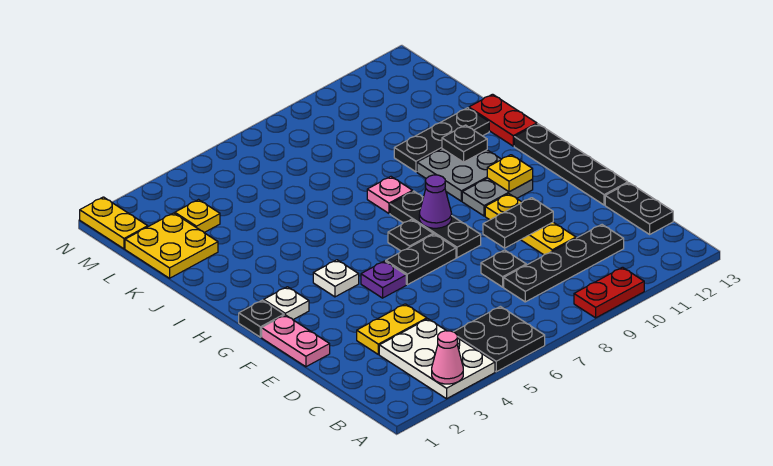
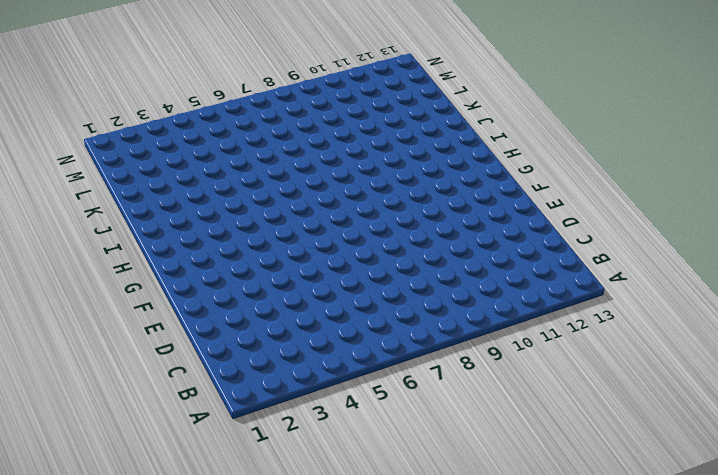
none -> white plate A3:C4 level 1
none -> black plate A5:B6 level 1
none -> red plate A9:A10 level 1
none -> black plate C8:C11 level 1

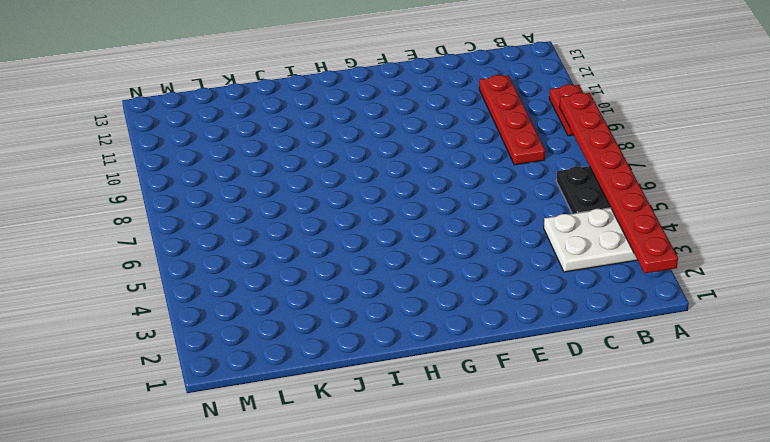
red plate A2:A9 level 2 -> pink cone A3 level 2
red plate C8:C11 level 1 -> black plate C8:C11 level 1
none -> black plate C13:D13 level 1
none -> yellow plate D3:D4 level 1
none -> black plate D8 level 1
none -> yellow plate D10:F10 level 1

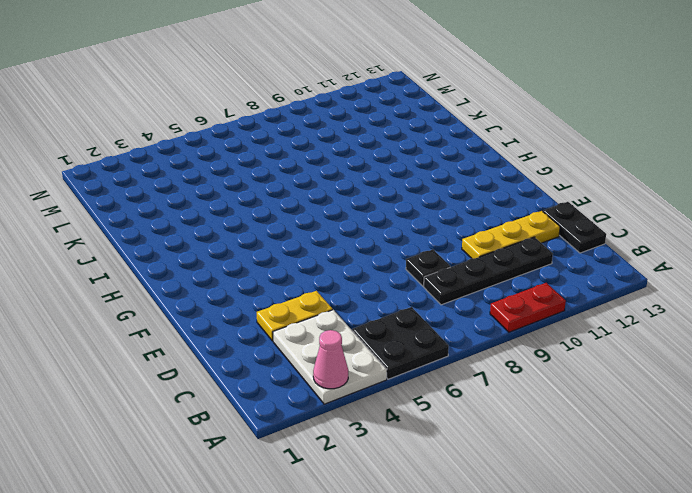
yellow plate D10:D12 level 1 -> yellow plate D10:F10 level 1
none -> pink plate E1:F1 level 1
none -> black plate E13:H13 level 1
none -> purple plate F5 level 1
none -> black plate F6:F7 level 1

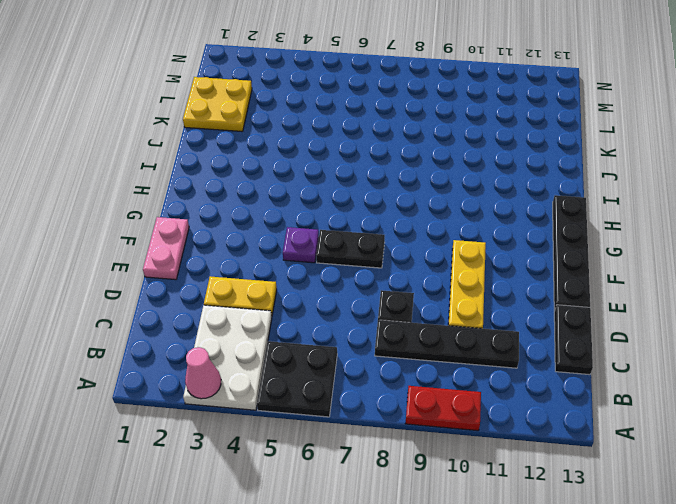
none -> black plate F8:H8 level 1
none -> black plate G1 level 1
none -> white plate G2 level 1
none -> white plate G4 level 1

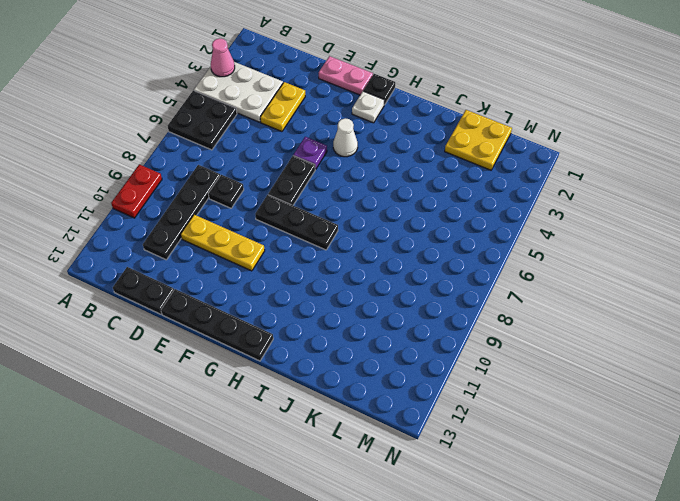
white cone G4 level 1 -> white plate G4 level 1
none -> black plate G7 level 1
none -> grey plate G10:G11 level 1
none -> grey plate H10:I11 level 1
none -> pink plate I8 level 1

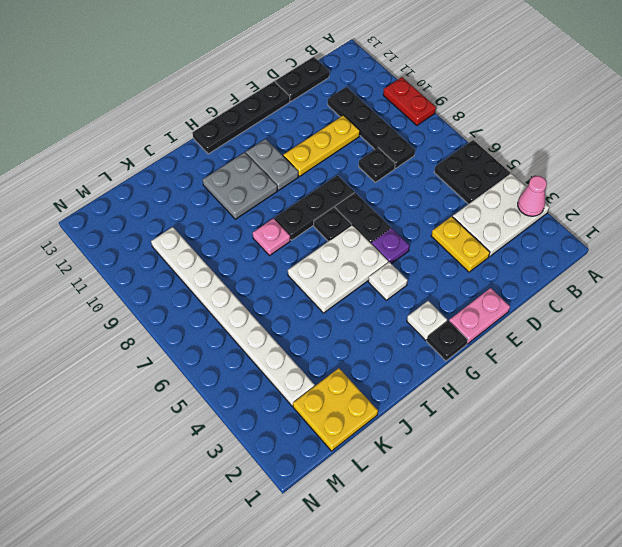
white plate G5:I6 level 1 -> none
white plate L3:L10 level 1 -> yellow plate L3 level 1
none -> red plate I13:J13 level 1
none -> black plate J10:J12 level 1
none -> yellow plate M1:N1 level 1
none -> black plate E9:E10 level 2

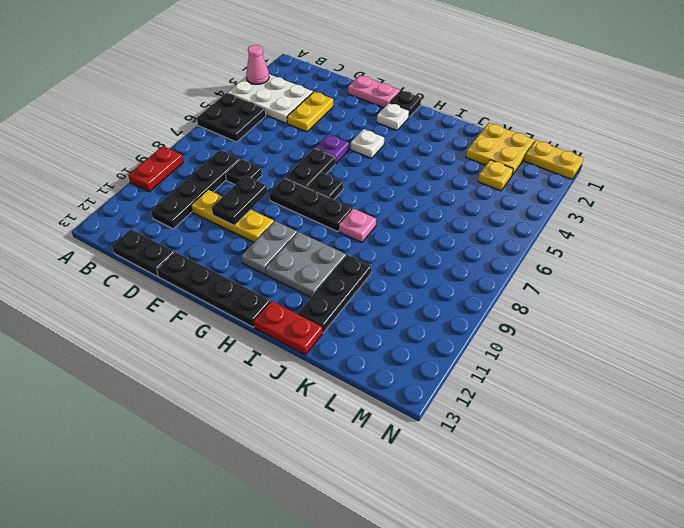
none -> purple cone G8 level 2
none -> yellow plate G11 level 2
none -> black plate I11 level 2

